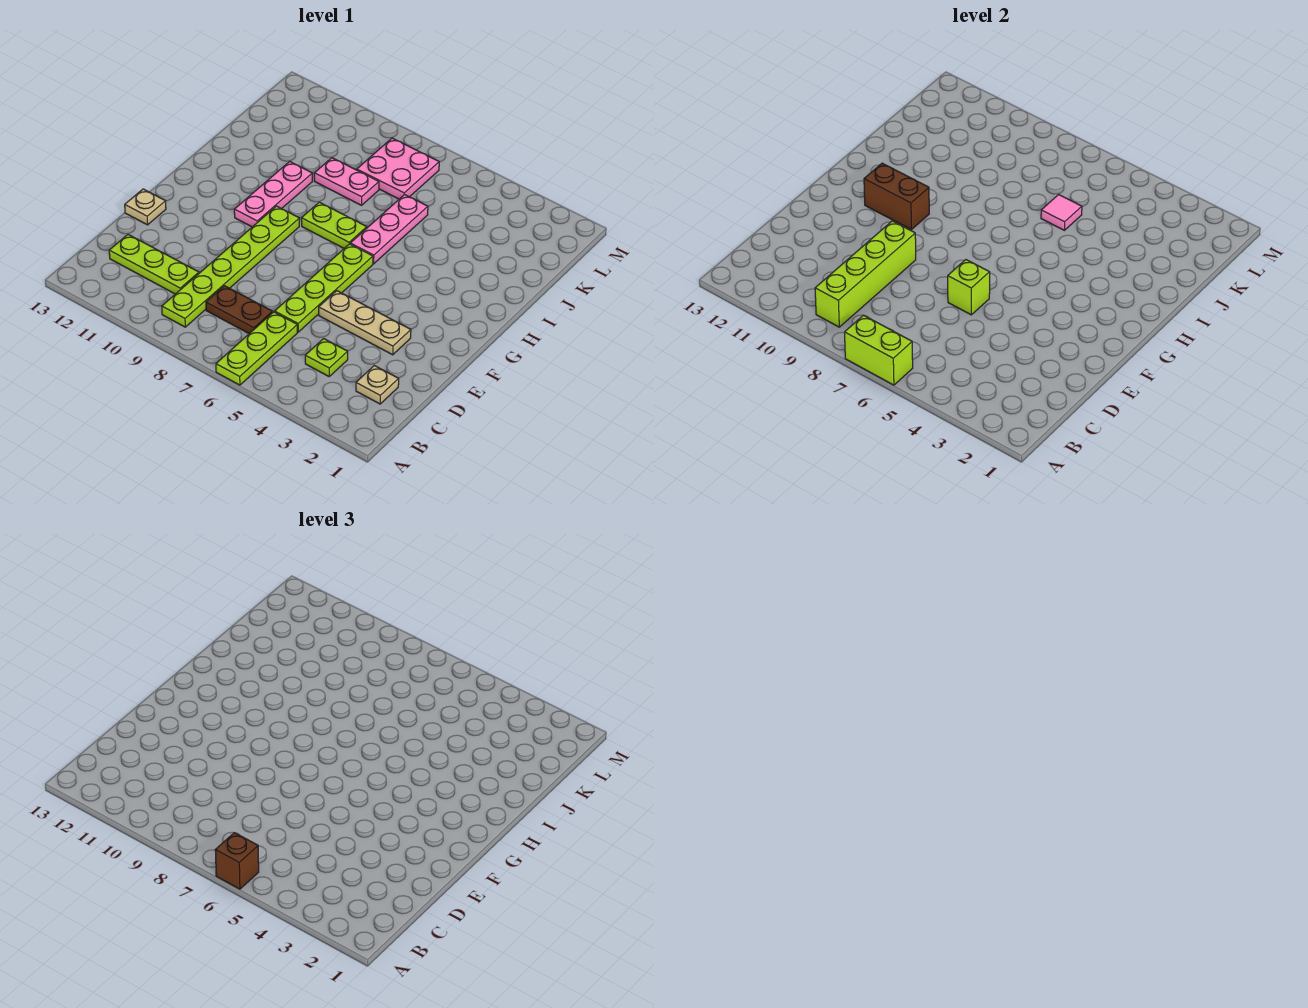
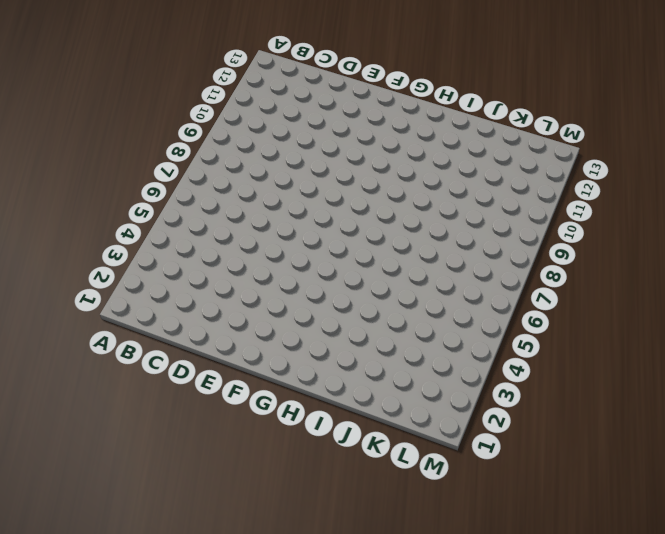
none -> lime plate A6:C6 level 1
none -> lime plate B9:G9 level 1
none -> tan plate C2 level 1

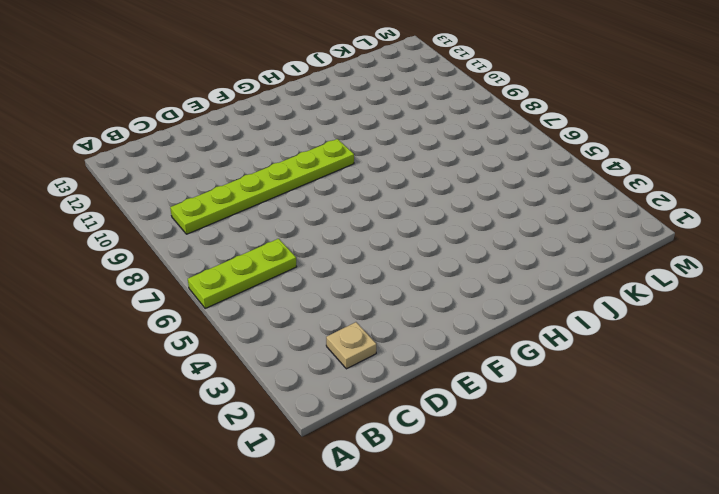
none -> lime plate C4 level 1
none -> brown plate C7:C8 level 1
none -> lime plate C10:C12 level 1

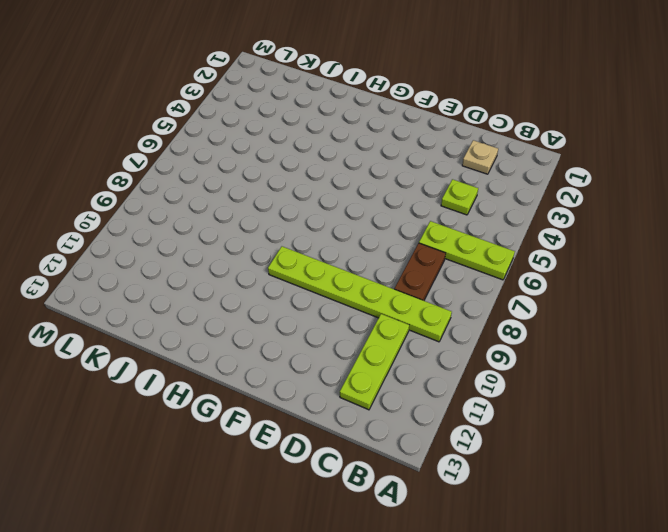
none -> lime plate D6:G6 level 1
none -> tan plate E3:E5 level 1
none -> tan plate E13 level 1

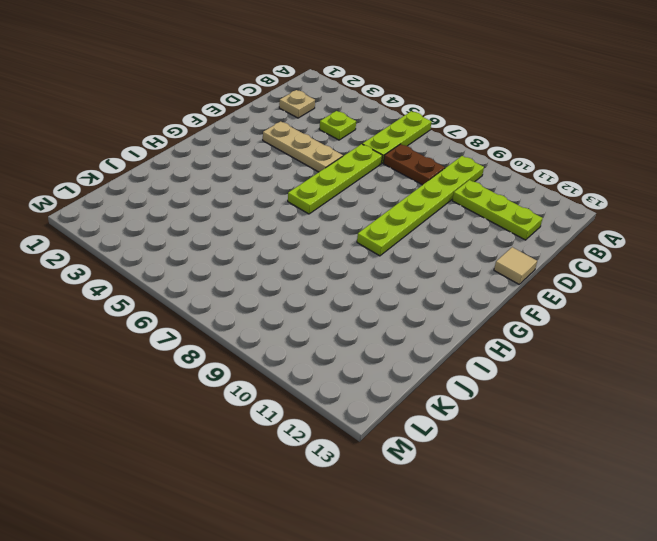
tan tile E13 level 1 -> tan plate E13 level 1
none -> pink plate G10:I10 level 1
none -> pink plate H6:J6 level 1
none -> lime plate H7:H8 level 1

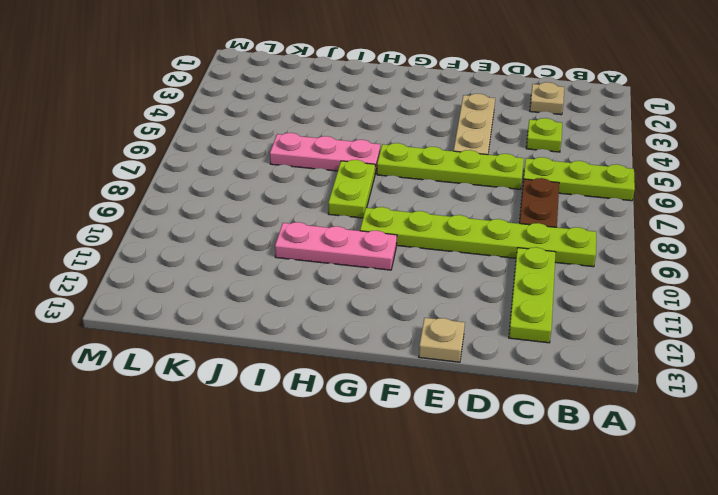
none -> pink plate J8:J9 level 1
none -> pink plate K7:L8 level 1
none -> lime brick A6:A7 level 2

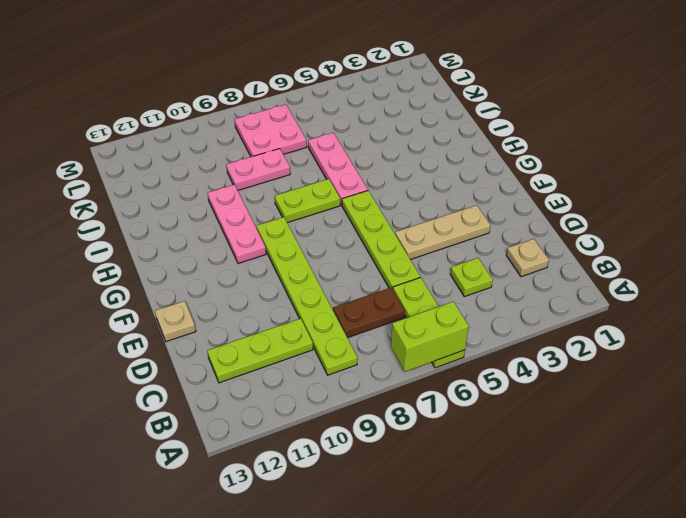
none -> lime brick B9:E9 level 2
none -> lime brick E6 level 2
none -> brown brick G10:G11 level 2

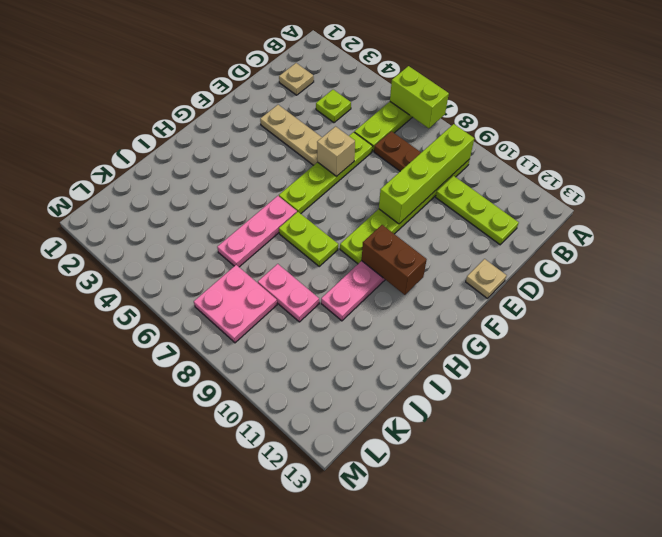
tan brick E6 level 2 -> lime brick E6 level 2
none -> pink tile J6 level 2
none -> brown brick A6 level 3

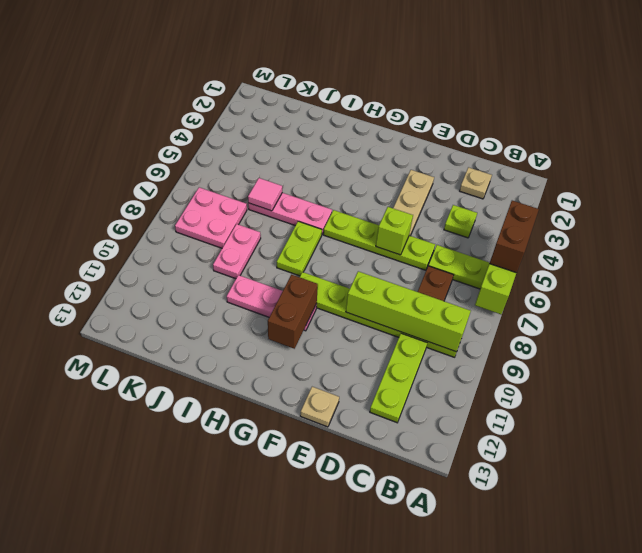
brown brick A5:A6 level 3 -> brown brick A6 level 3

